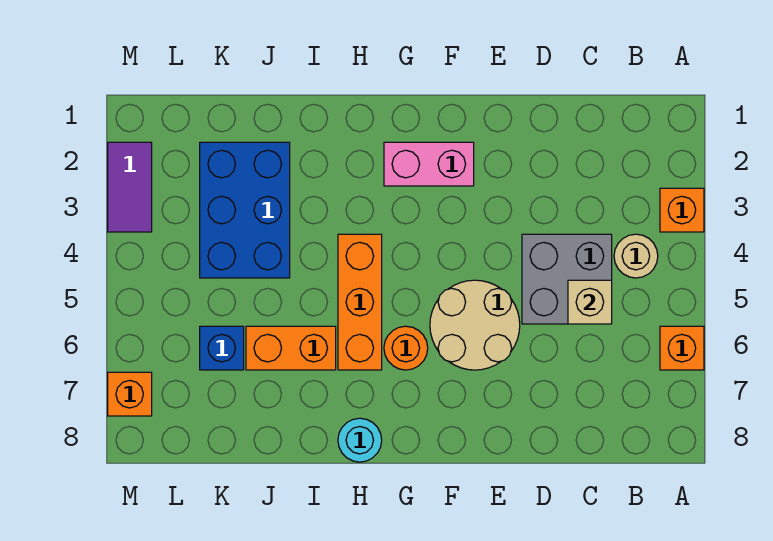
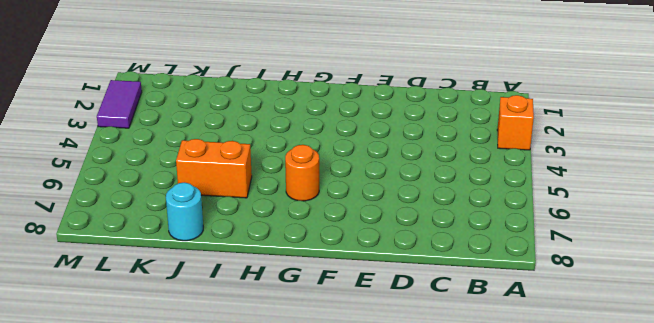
cyan round brick J8 level 1 -> cyan round brick H8 level 1
none -> orange brick A6 level 1
none -> tan round brick B4 level 1
none -> grey brick C4:D5 level 1

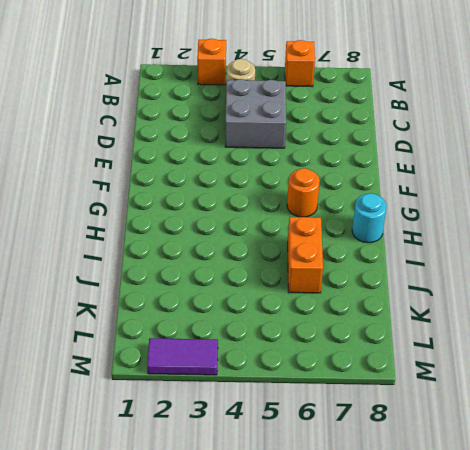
none -> tan round brick E5:F6 level 1
none -> pink brick F2:G2 level 1
none -> orange brick H4:H6 level 1

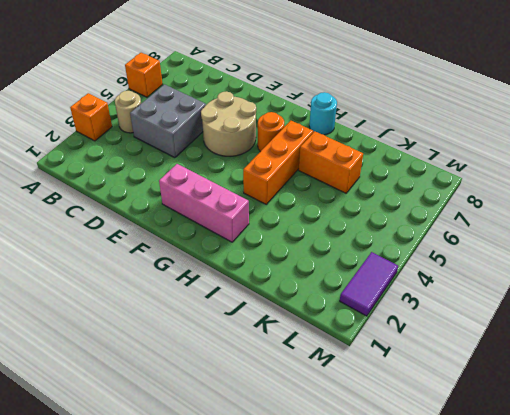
pink brick F2:H2 level 1 -> pink brick F2:G2 level 1
none -> blue brick J2:K4 level 1
none -> blue brick K6 level 1
none -> orange brick M7 level 1

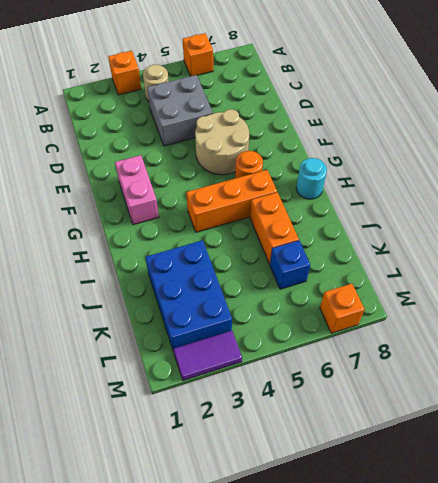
blue brick J2:L3 level 1 -> blue brick J2:K4 level 1
none -> tan brick C5 level 2

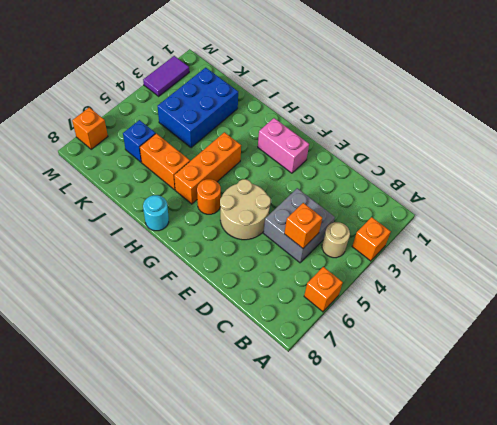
orange brick C5 level 2 -> tan brick C5 level 2

